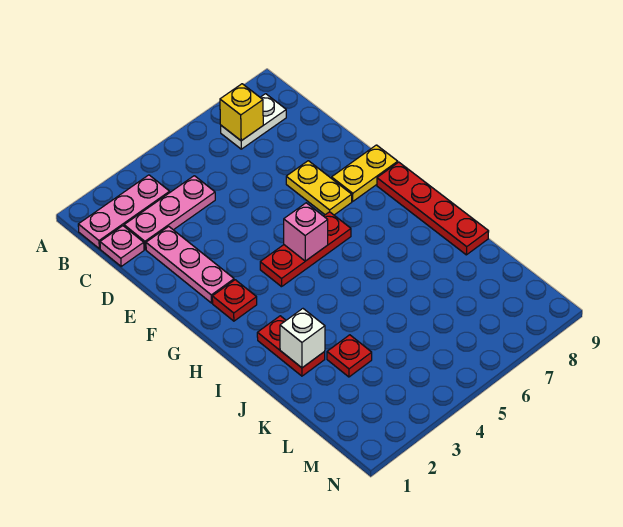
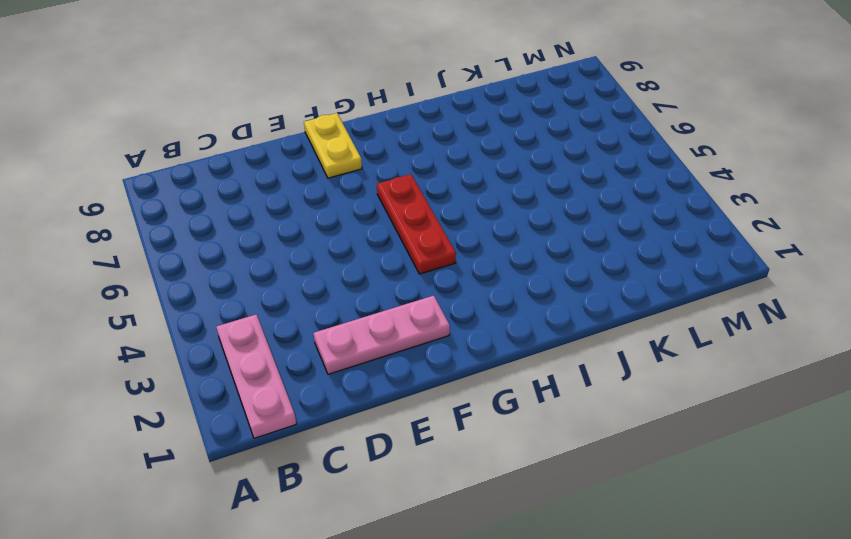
none -> white plate B7:B8 level 1
none -> pink plate C1 level 1
none -> pink plate C2:C4 level 1

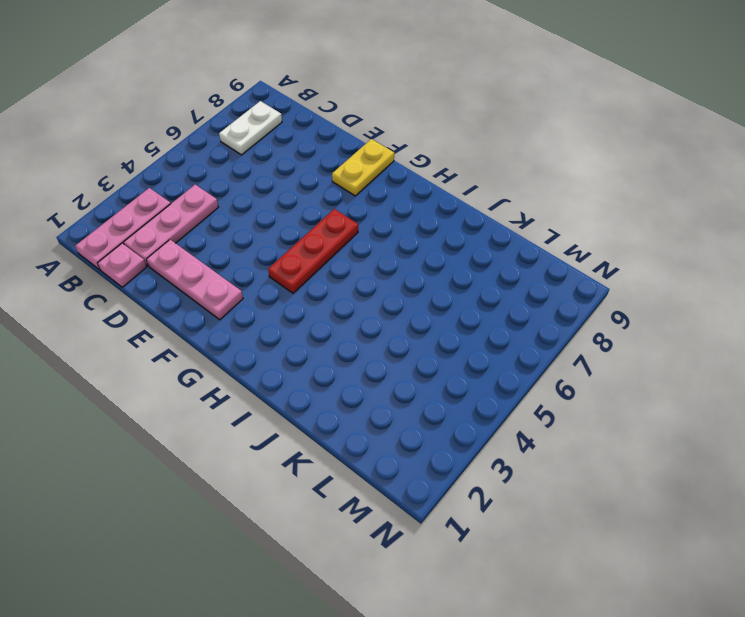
none -> yellow plate E7:F7 level 1
none -> red plate G2 level 1
none -> red plate G9:J9 level 1

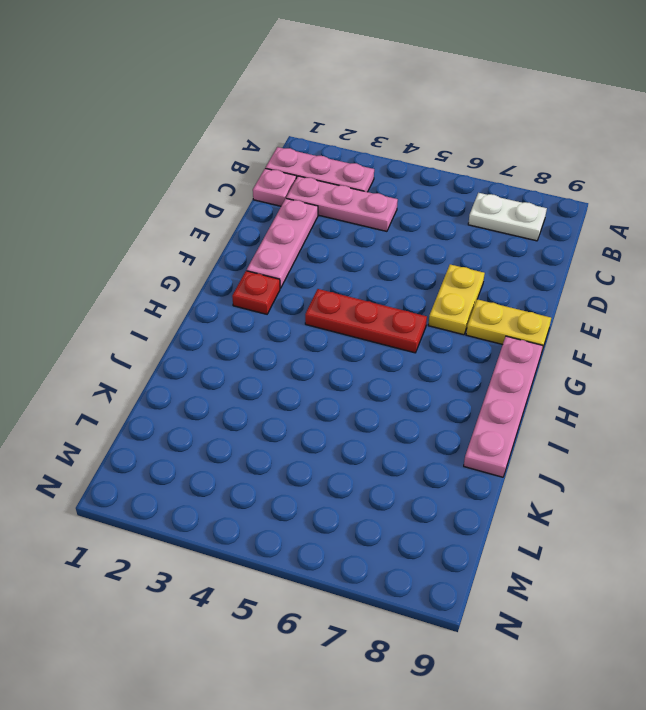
pink plate G9:J9 level 1 -> red plate G9:J9 level 1
none -> red plate I2:J2 level 1
none -> red plate K3 level 1
none -> yellow brick B7 level 2

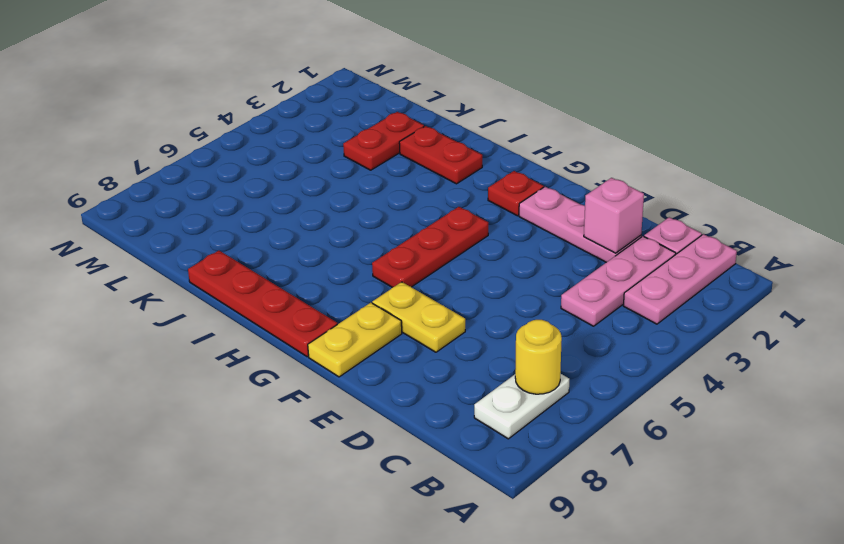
yellow round brick B7 level 2 -> yellow brick B7 level 2
pink brick D2 level 2 -> pink brick G5 level 2
red plate K2:K3 level 1 -> red plate K3 level 1
none -> white brick J2 level 2

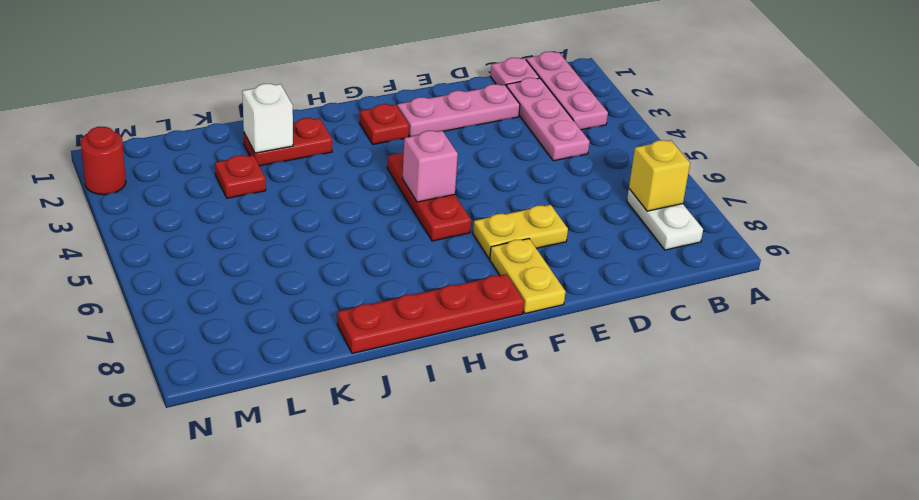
red round brick N2 level 1 -> none

